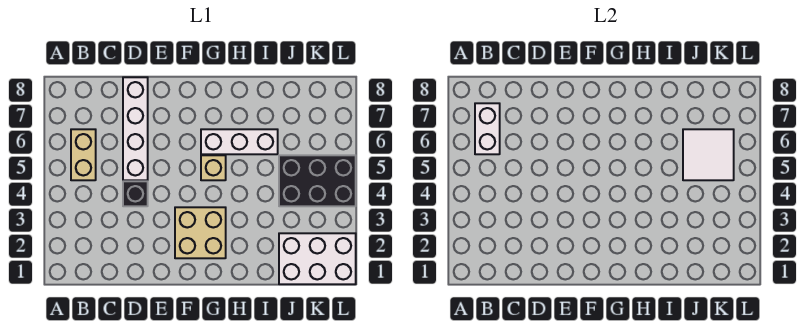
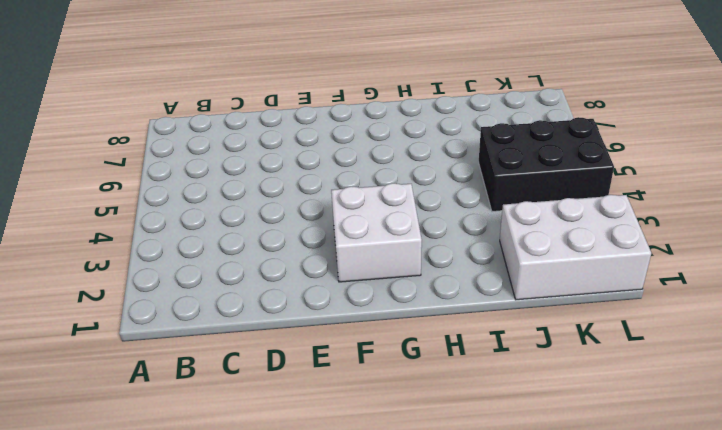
white brick F2:G3 level 1 -> tan brick F2:G3 level 1
none -> tan brick B5:B6 level 1
none -> black brick D4 level 1

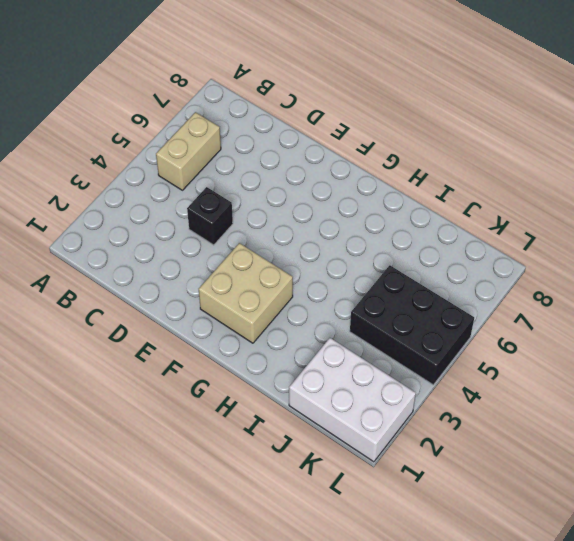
none -> white brick D5:D8 level 1
none -> tan brick G5 level 1

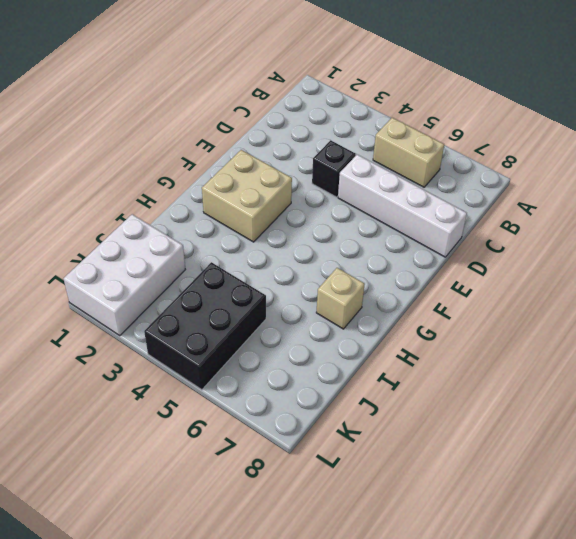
tan brick H7 level 1 -> tan brick G5 level 1
none -> white brick G6:I6 level 1
none -> white brick B6:B7 level 2

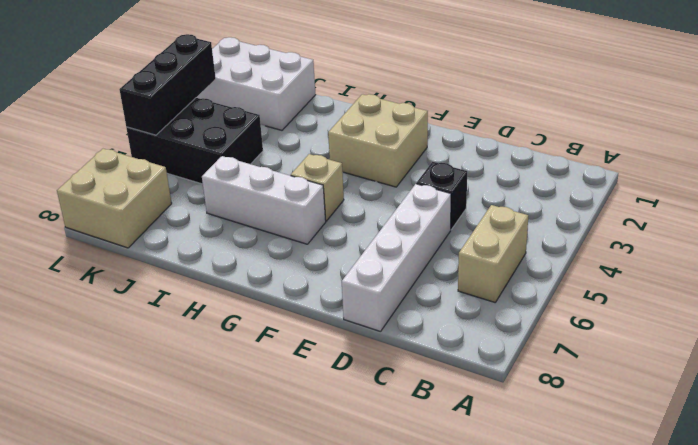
tan brick K7:L8 level 1 -> none
black brick L3:L5 level 2 -> none
none -> white brick B6:B7 level 2
none -> white tile J5:K6 level 2

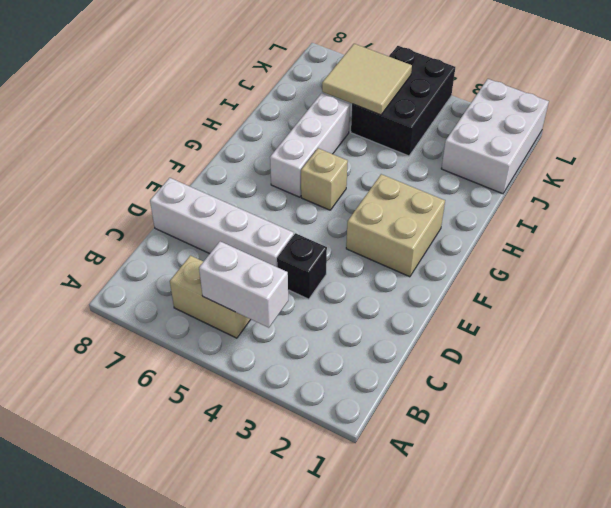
white brick B4:B5 level 2 -> white brick B6:B7 level 2
tan tile J5:K6 level 2 -> white tile J5:K6 level 2

